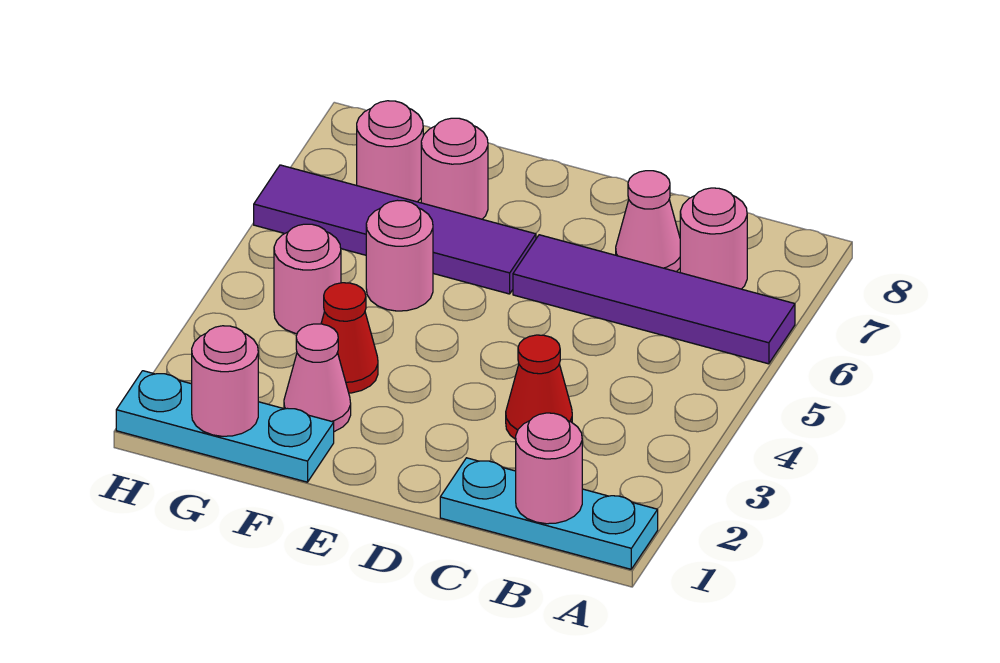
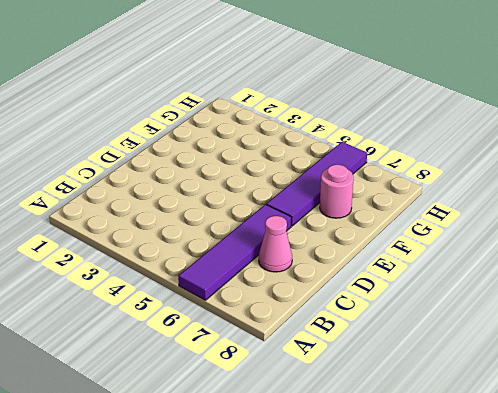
none -> cyan plate A1:C1 level 1
none -> pink round brick B7 level 1
none -> red cone C3 level 1

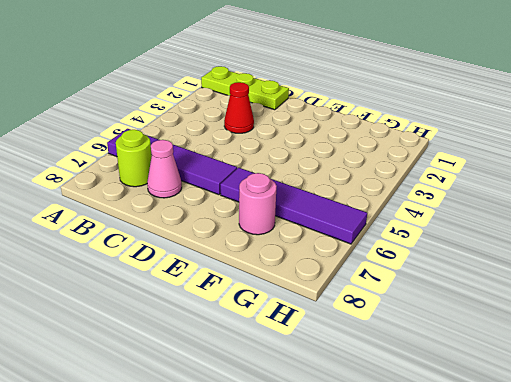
lime plate A1:C1 level 1 -> cyan plate A1:C1 level 1
lime round brick B7 level 1 -> pink round brick B7 level 1
none -> cyan plate F1:H1 level 1
none -> pink cone F2 level 1
none -> red cone F3 level 1

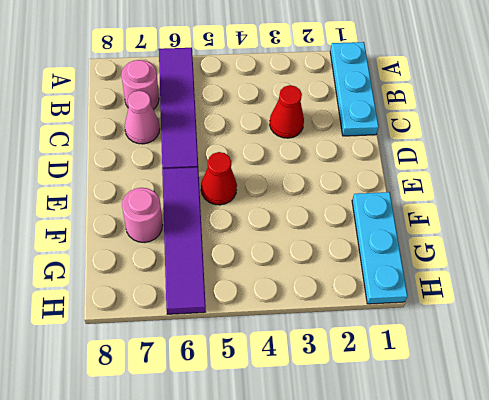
red cone E5 level 1 -> red cone F3 level 1
none -> pink cone F2 level 1
none -> pink round brick F5 level 1
none -> pink round brick G4 level 1

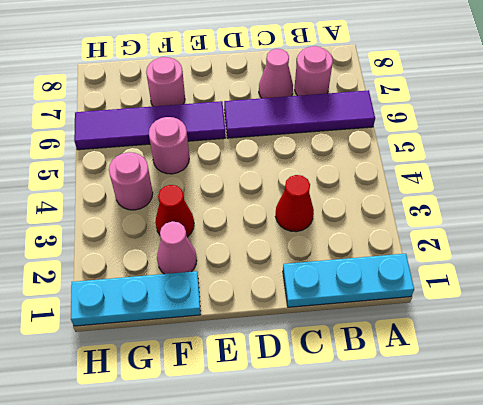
none -> pink round brick G7 level 1
none -> pink round brick B1 level 2
none -> pink round brick G1 level 2

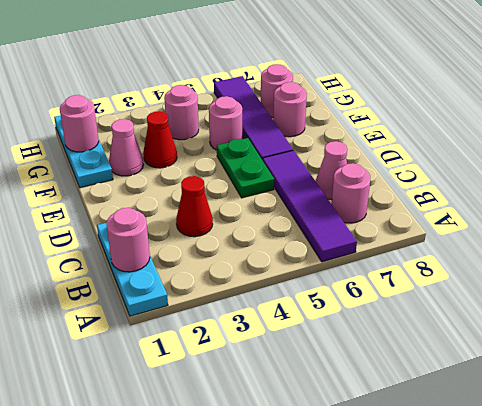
green plate D5:E5 level 1 -> none

